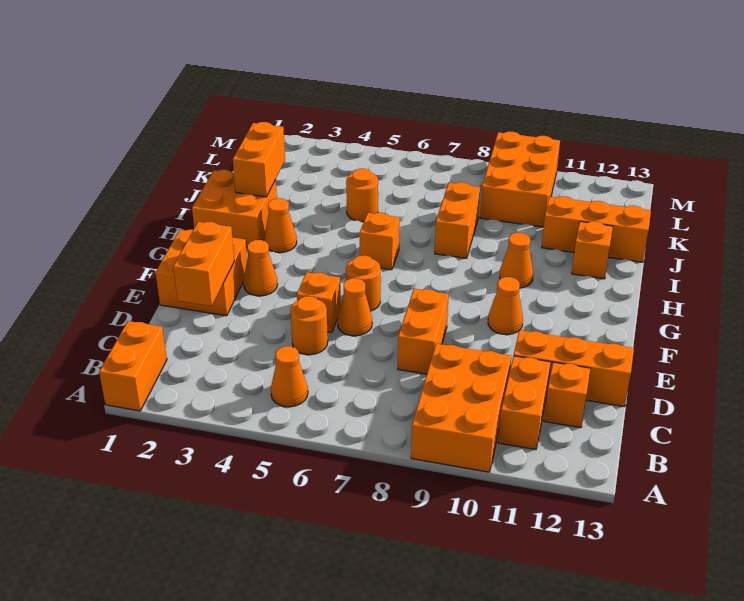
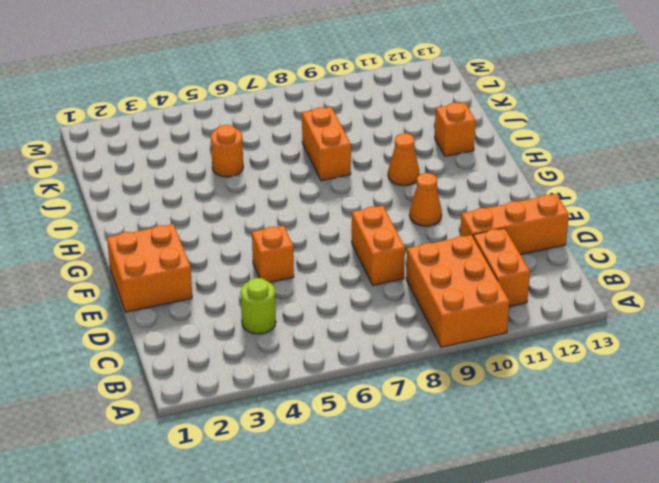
lime round brick C4 level 1 -> none
none -> orange brick A1:B1 level 1
none -> orange cone B5 level 1
none -> orange brick C12 level 1

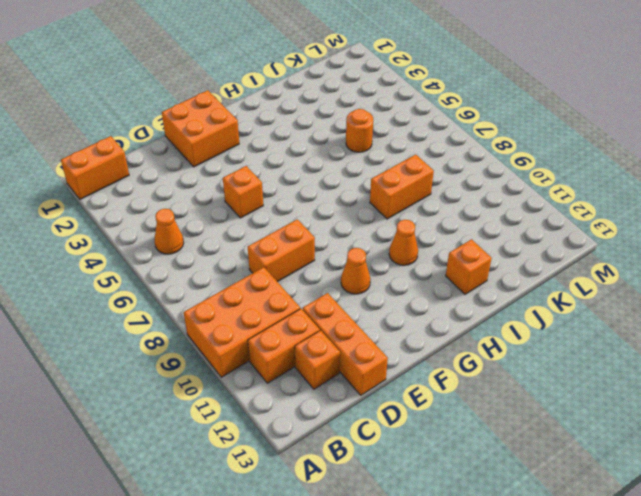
none -> orange round brick D5 level 1
none -> orange cone E6 level 1
none -> orange cone F3 level 1

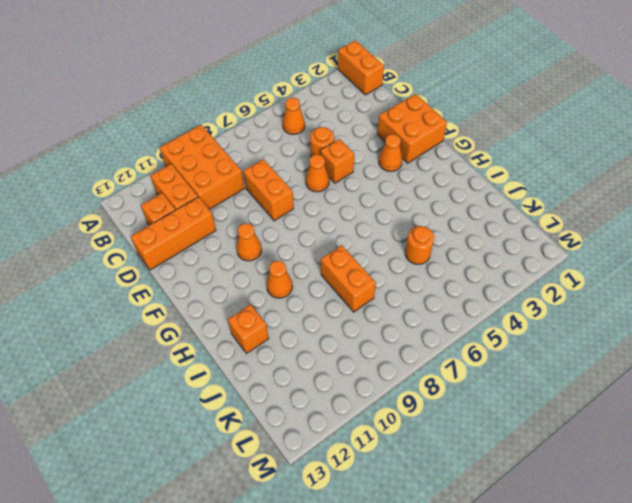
none -> orange round brick F6 level 1
none -> orange brick H1:I2 level 1
none -> orange cone H3 level 1

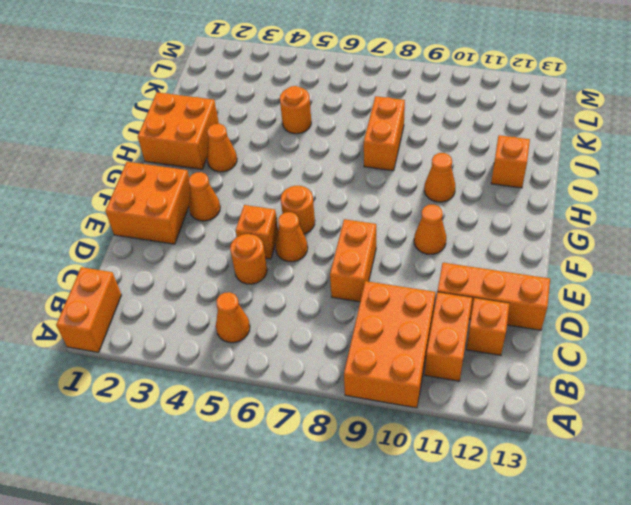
none -> orange brick H6 level 1
none -> orange brick J11:J13 level 1
none -> orange brick K9:M10 level 1

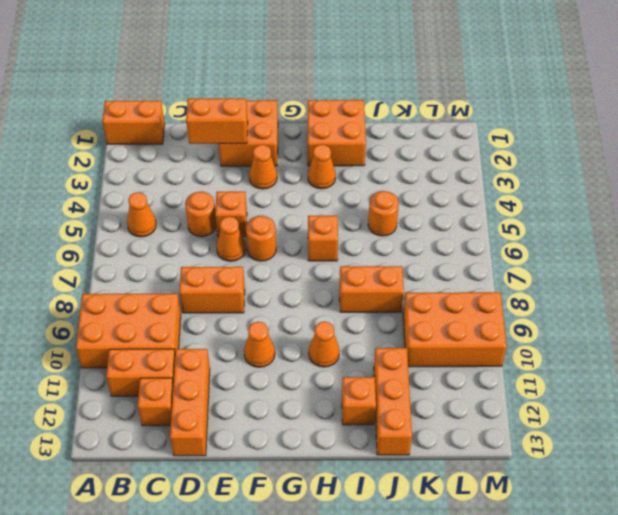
none -> orange brick I2:J2 level 2

